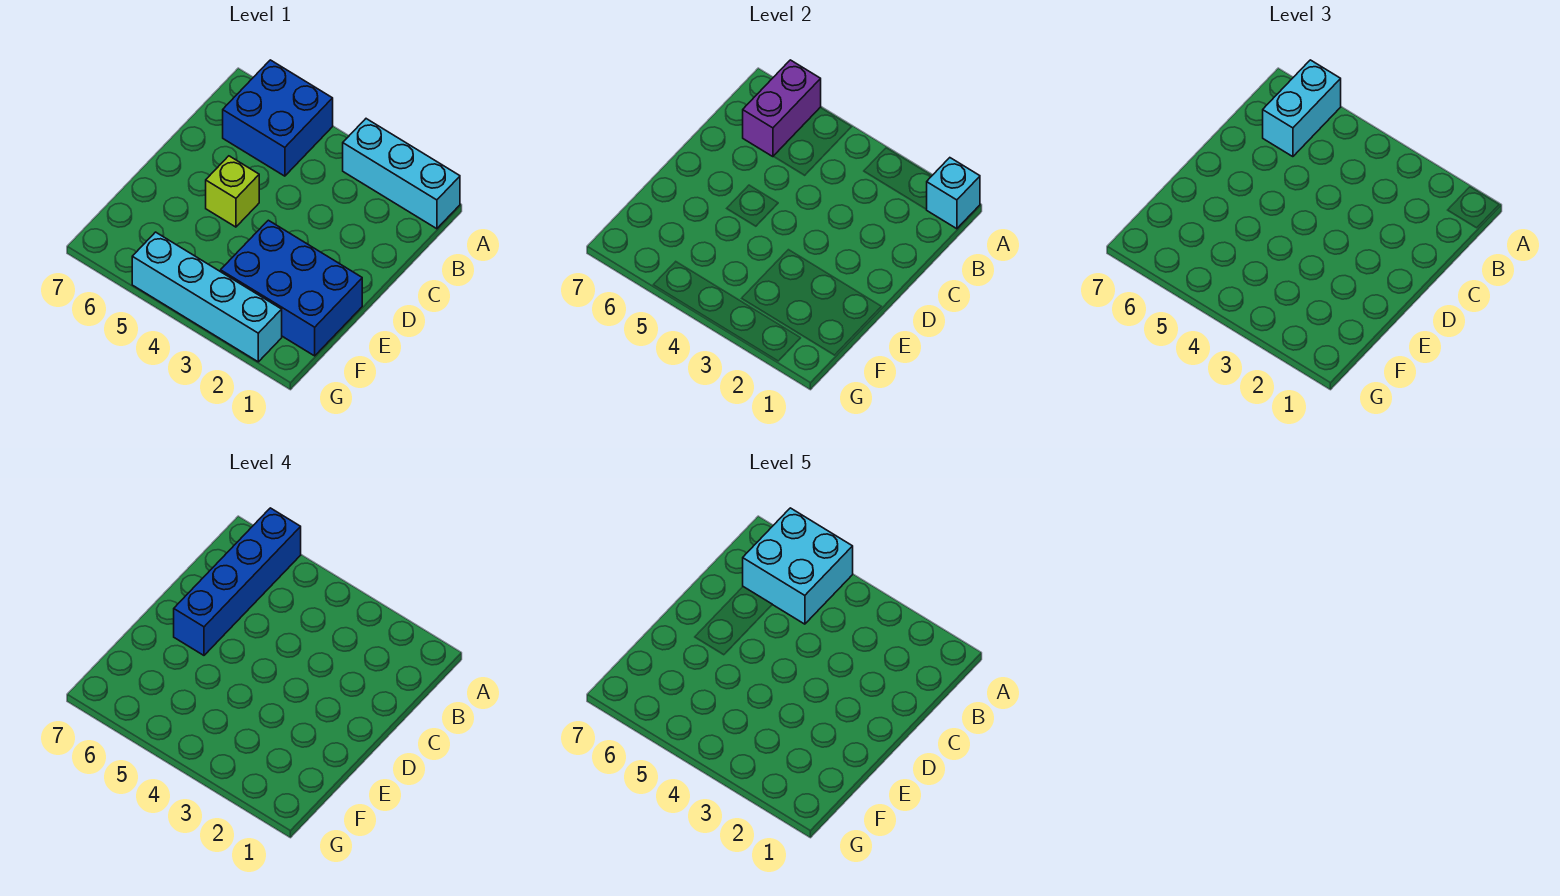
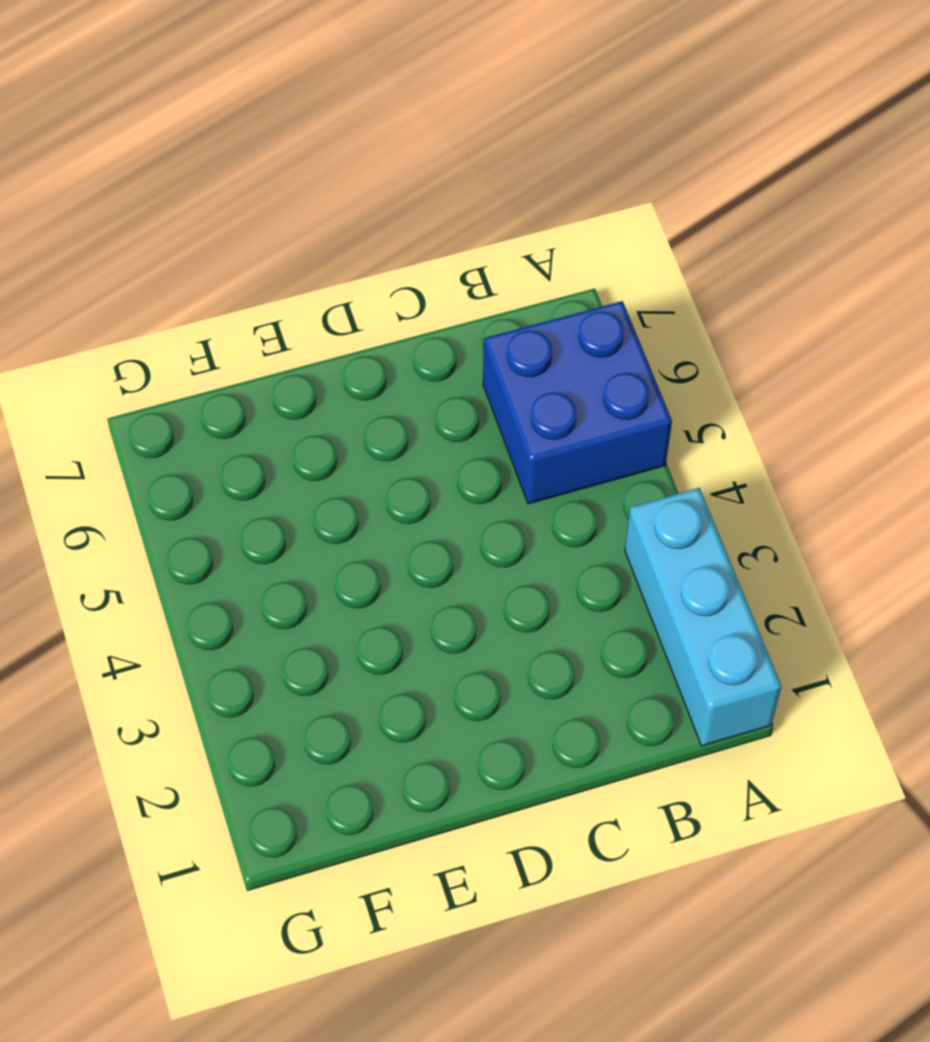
none -> lime brick D5 level 1
none -> blue brick E1:F3 level 1

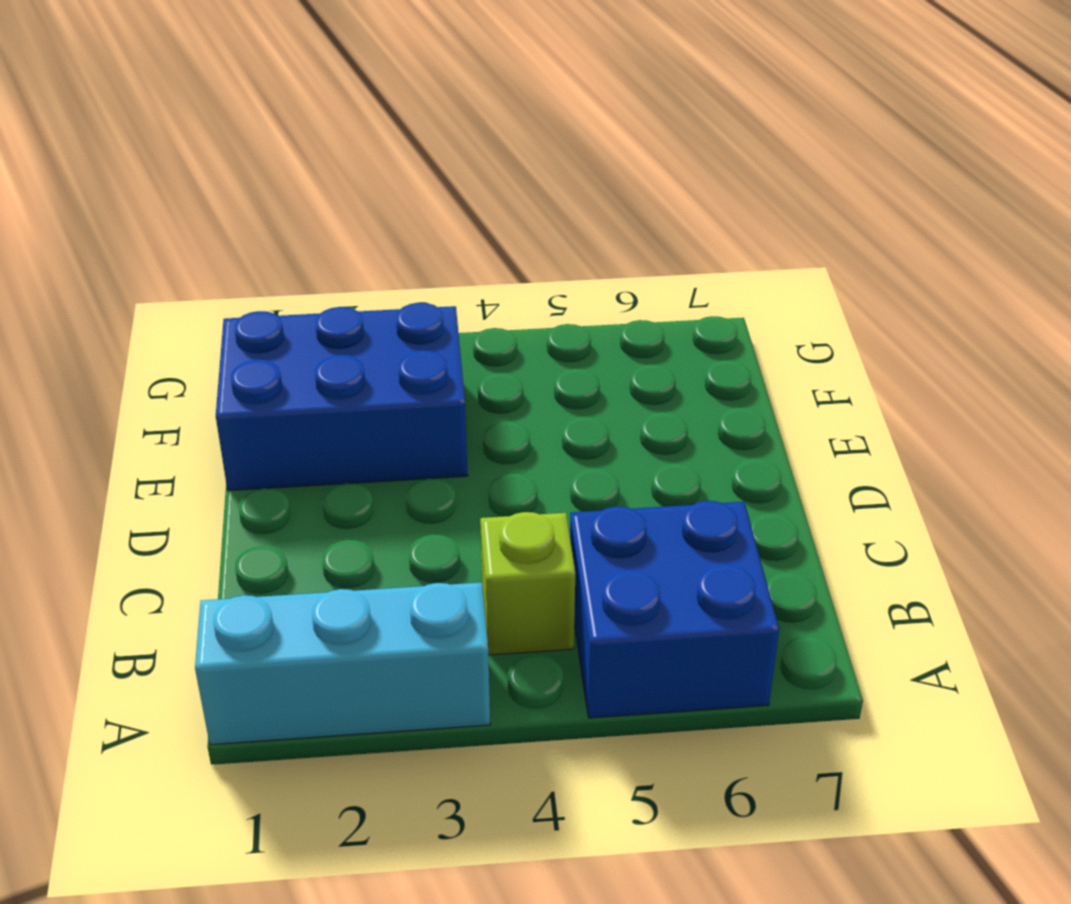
lime brick B4 level 1 -> lime brick D5 level 1
none -> cyan brick G2:G5 level 1
none -> cyan brick A1 level 2

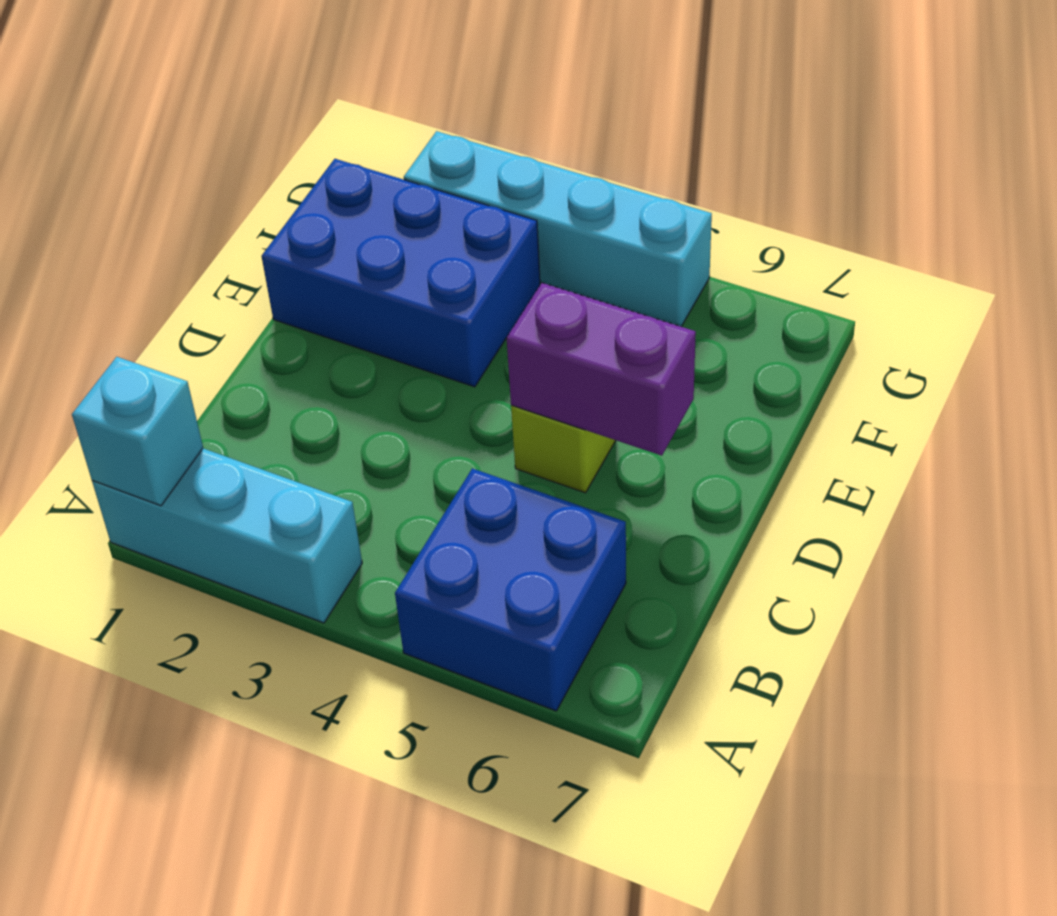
purple brick D5:D6 level 2 -> purple brick A6:B6 level 2
none -> cyan brick A6:B6 level 3
none -> blue brick A6:D6 level 4

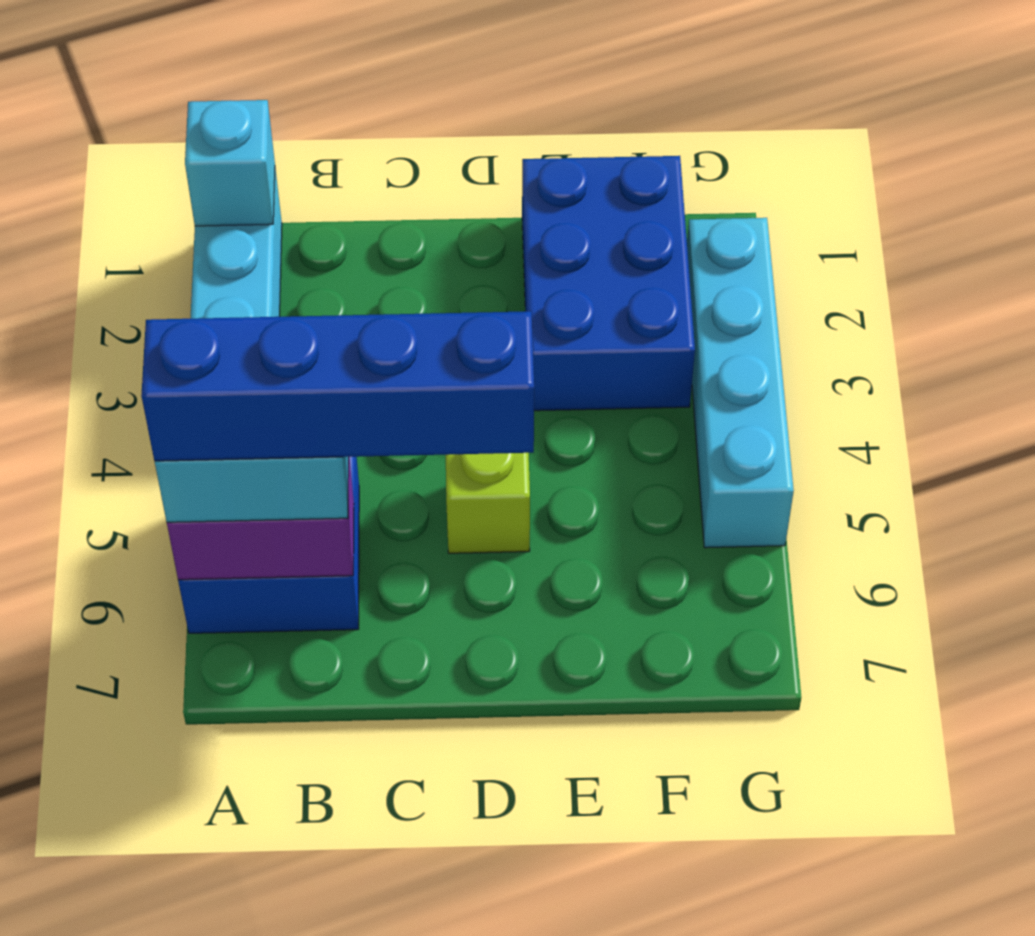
none -> cyan brick A5:B6 level 5

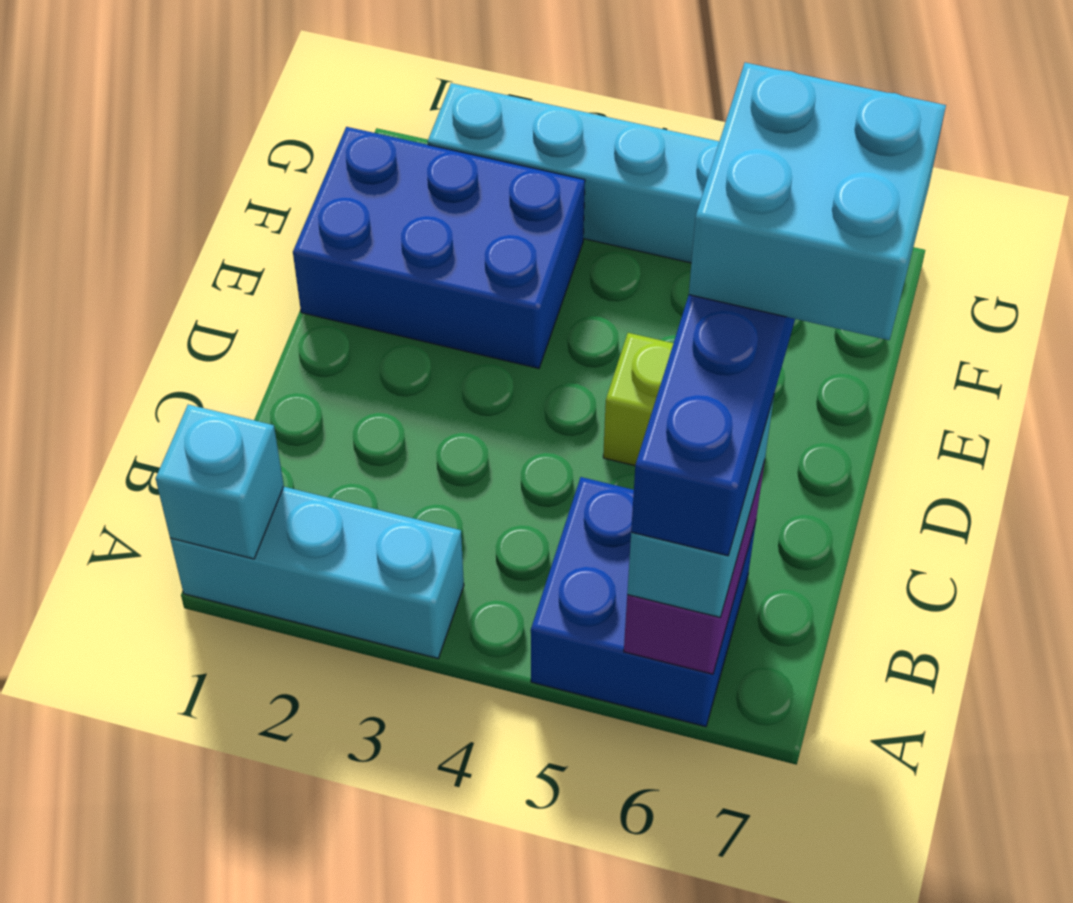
cyan brick C6:D7 level 5 -> cyan brick A5:B6 level 5

